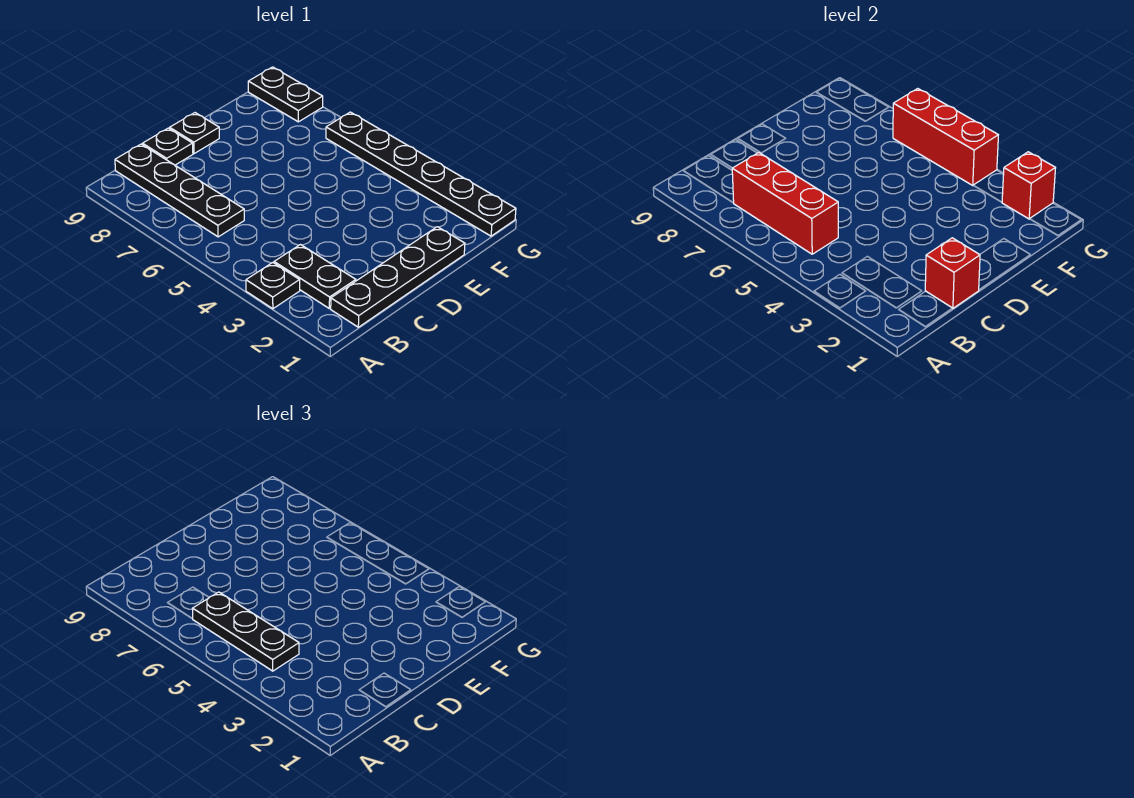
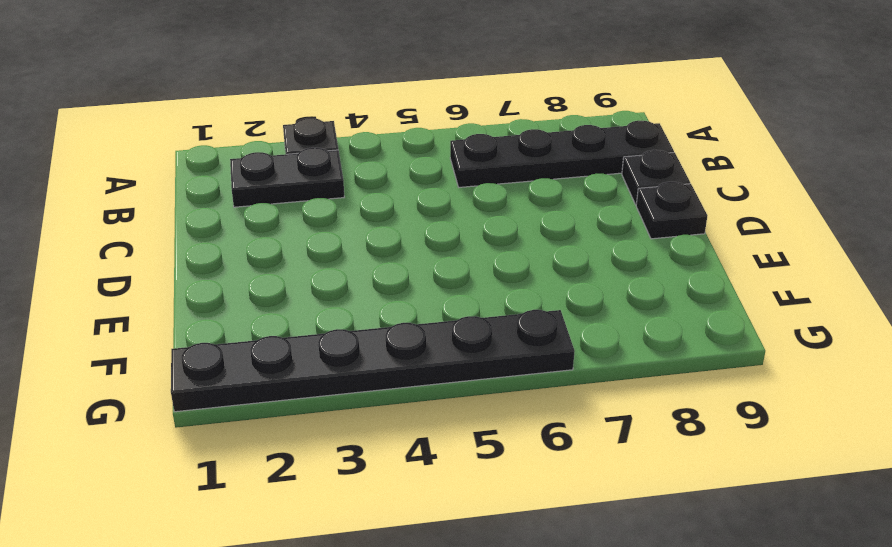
none -> black plate B1:E1 level 1
none -> black plate G8:G9 level 1
none -> red brick B5:B7 level 2

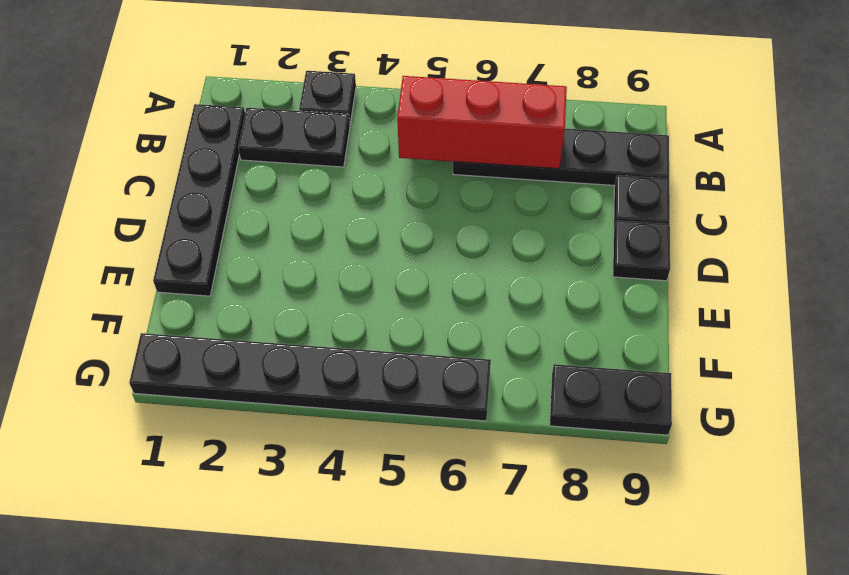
none -> red brick C1 level 2
none -> red brick G2 level 2
none -> red brick G4:G6 level 2

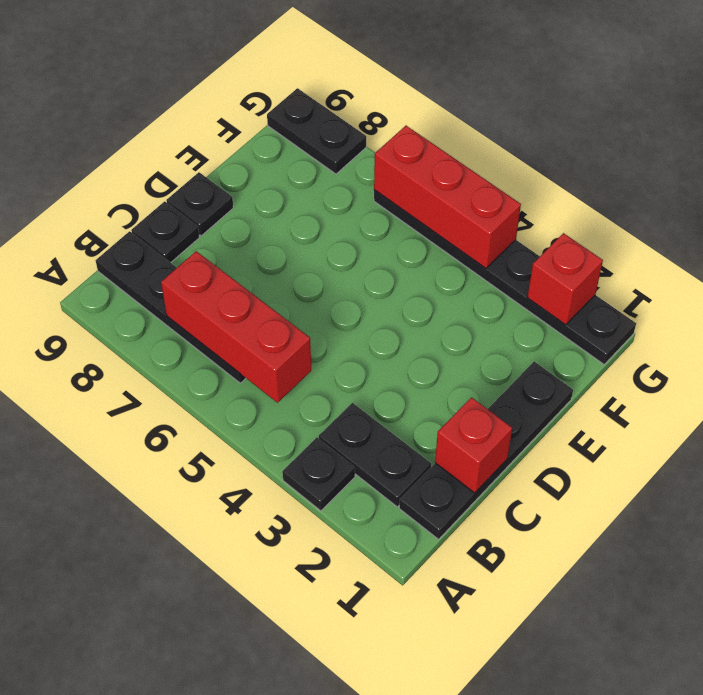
none -> black plate B4:B6 level 3

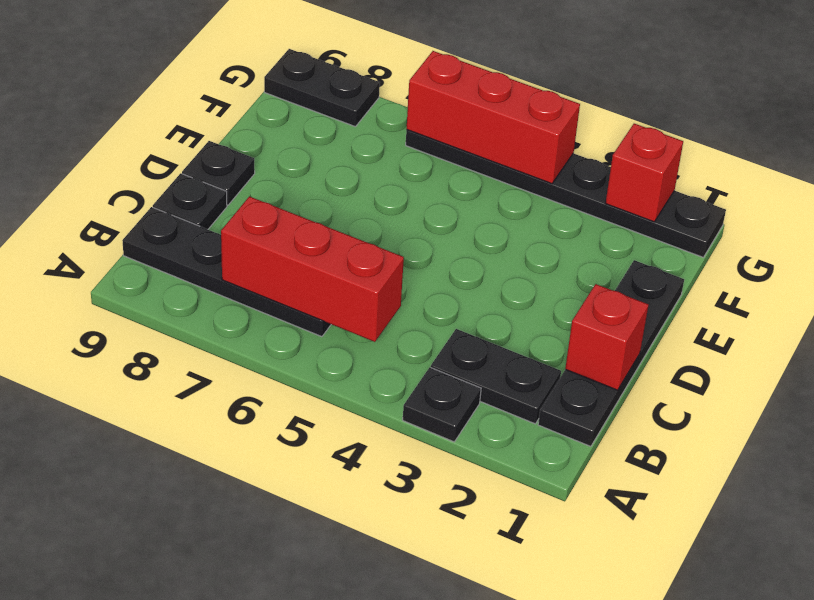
none -> black plate B4:B6 level 3

